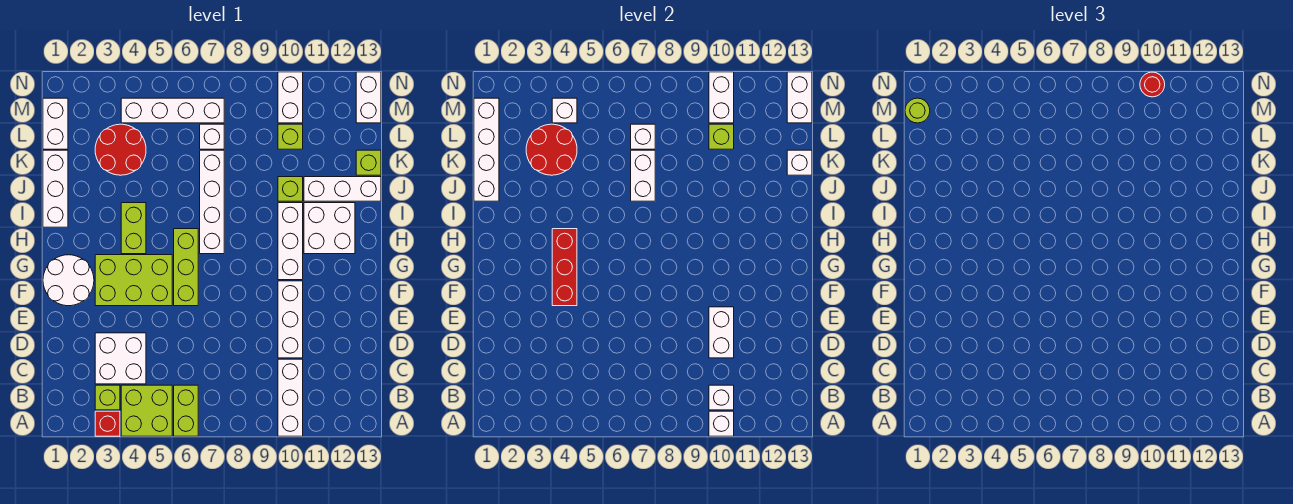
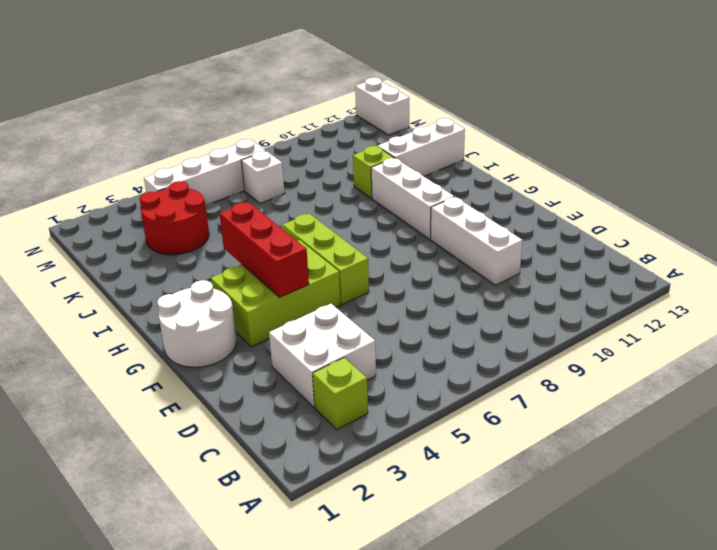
none -> red brick A3 level 1
none -> lime brick A4:B5 level 1
none -> lime brick A6:B6 level 1
none -> white brick A10:C10 level 1

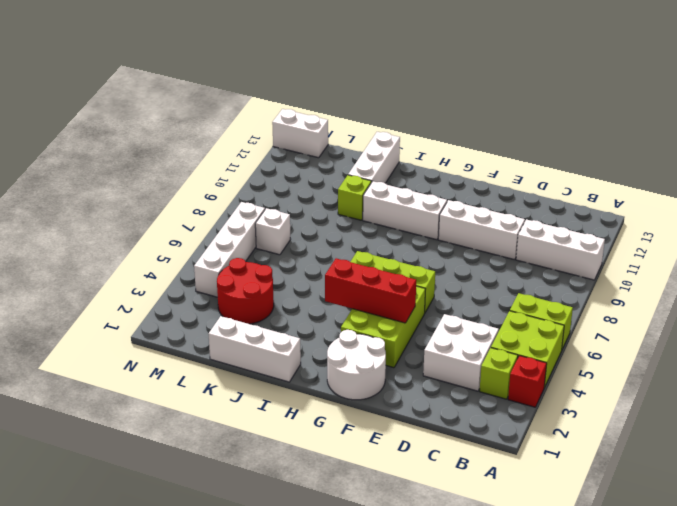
none -> lime brick H4:I4 level 1
none -> white brick H7:K7 level 1
none -> white brick H11:I12 level 1
none -> lime brick K13 level 1

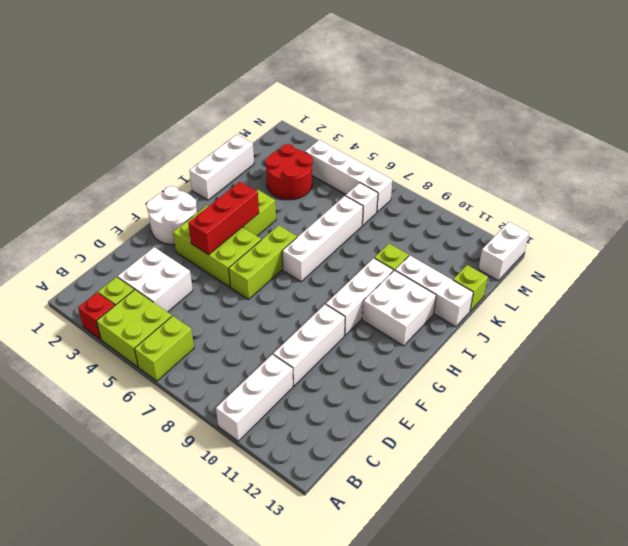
none -> white brick L1:M1 level 1
none -> lime brick L10 level 1
none -> white brick M10:N10 level 1
none -> white brick A10 level 2

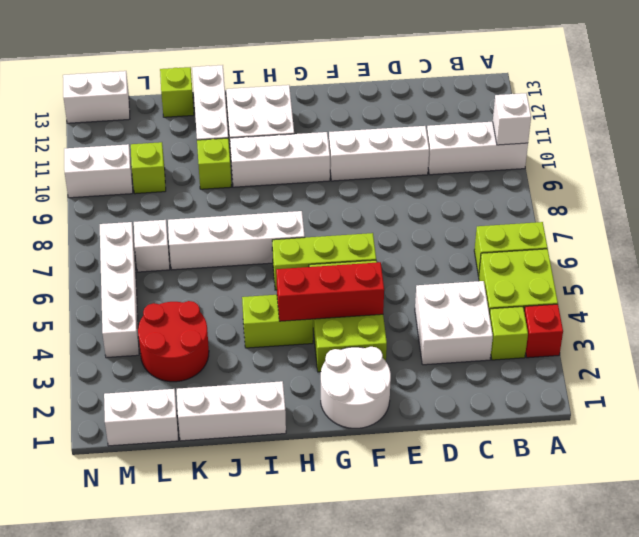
none -> white brick B10 level 2
none -> white brick D10:E10 level 2
none -> white brick J1:M1 level 2
none -> white brick J7:K7 level 2

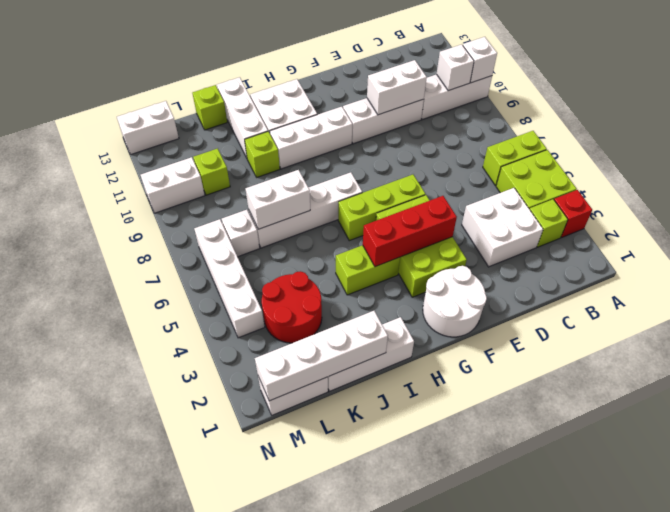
none -> red round brick K3:L4 level 2
none -> white brick K13 level 2
none -> white brick L7 level 2
none -> lime brick L10 level 2

